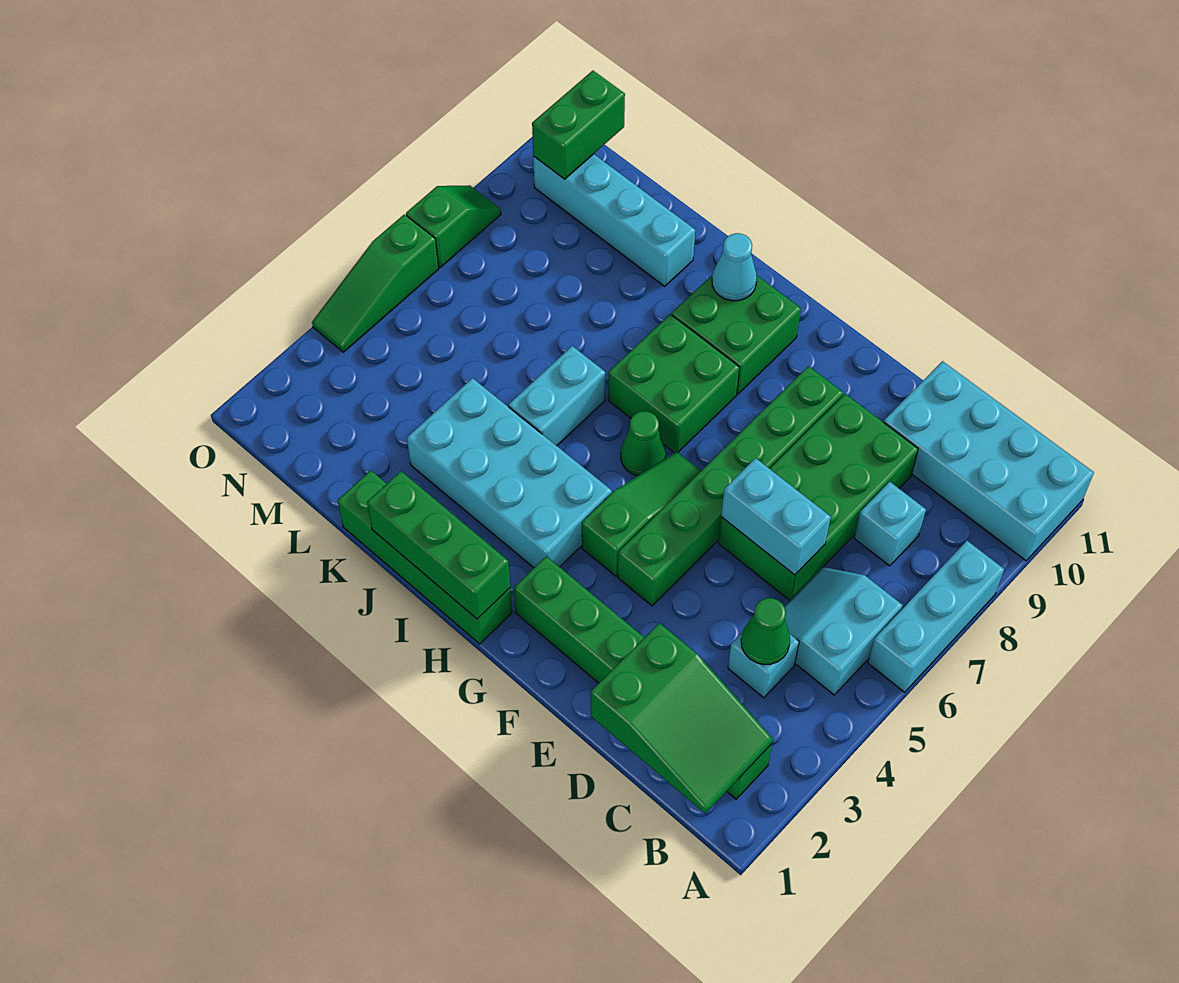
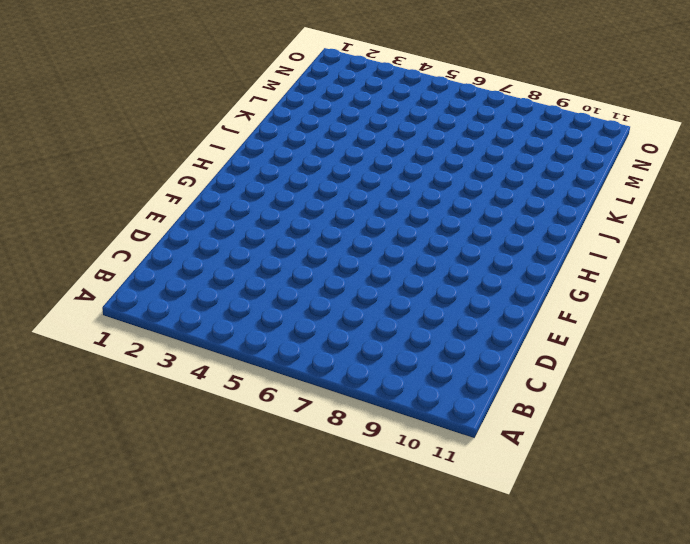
none -> cyan brick A6:A8 level 1
none -> cyan brick A10:D11 level 1
none -> green brick B2:G2 level 1

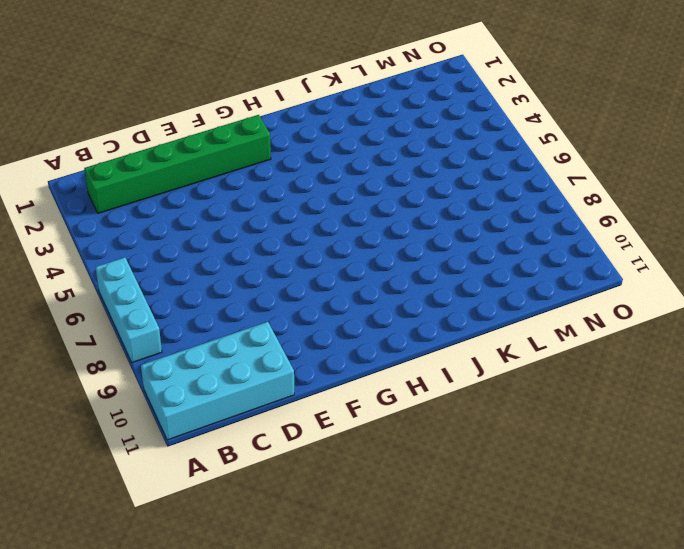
none -> cyan slope B5:C6 level 1 top B
none -> cyan brick C4 level 1
none -> cyan brick C8 level 1

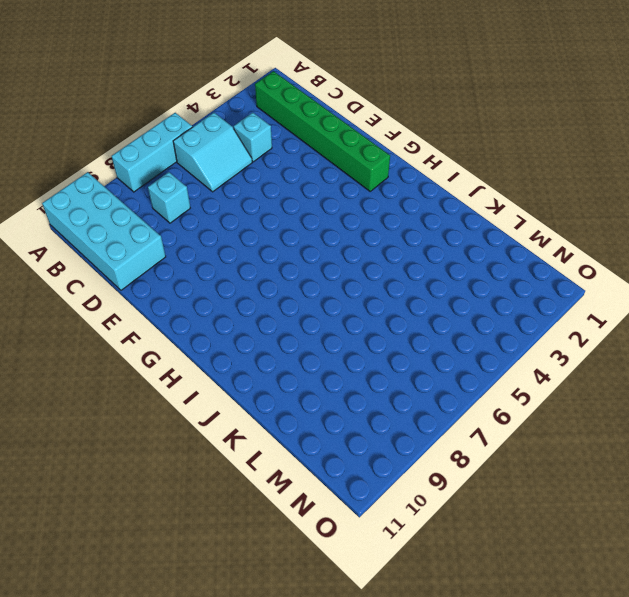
none -> green brick D6:E9 level 1
none -> green brick F4:F9 level 1
none -> green slope G4:G6 level 1 top 4

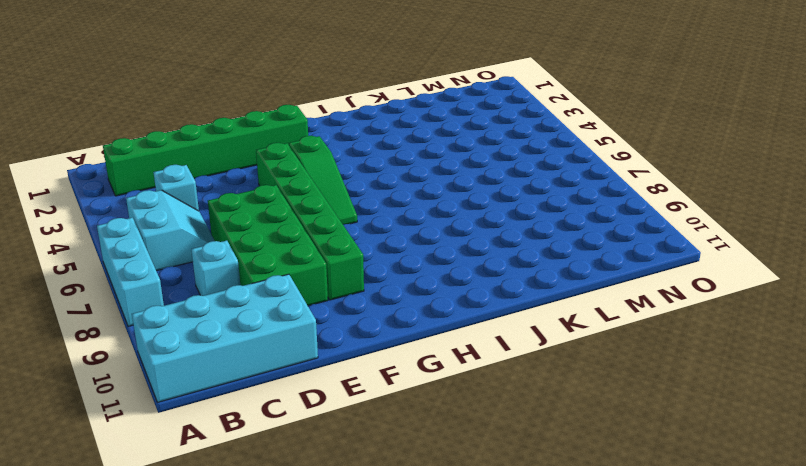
none -> green brick H1:K1 level 1
none -> cyan brick H3:K4 level 1
none -> green cone H6 level 1

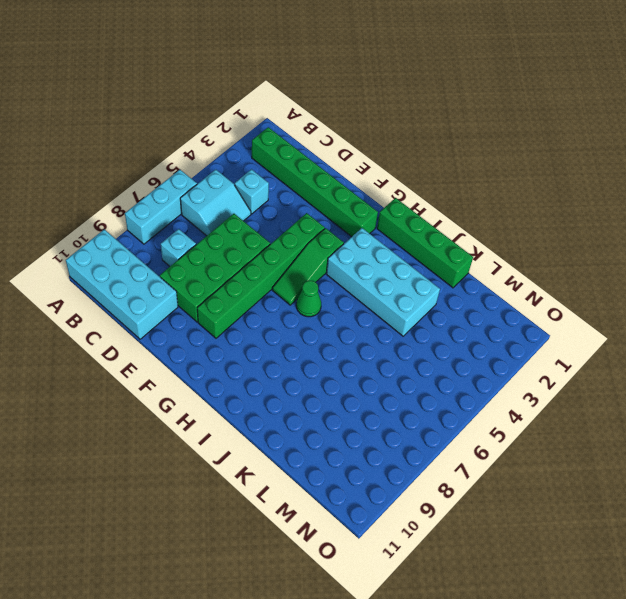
none -> green brick H7:I8 level 1
none -> green brick H9:I10 level 1
none -> cyan brick J5:J6 level 1

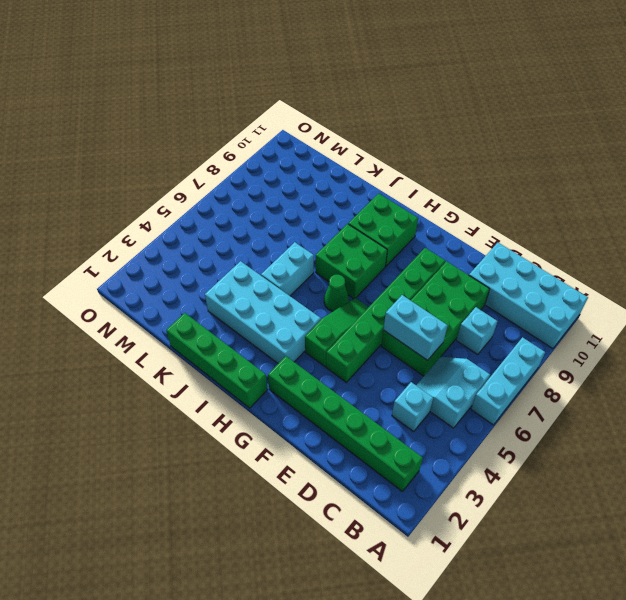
none -> cyan brick K10:N10 level 1
none -> green slope O4:O6 level 1 top 6
none -> green slope O7:O8 level 1 top 7

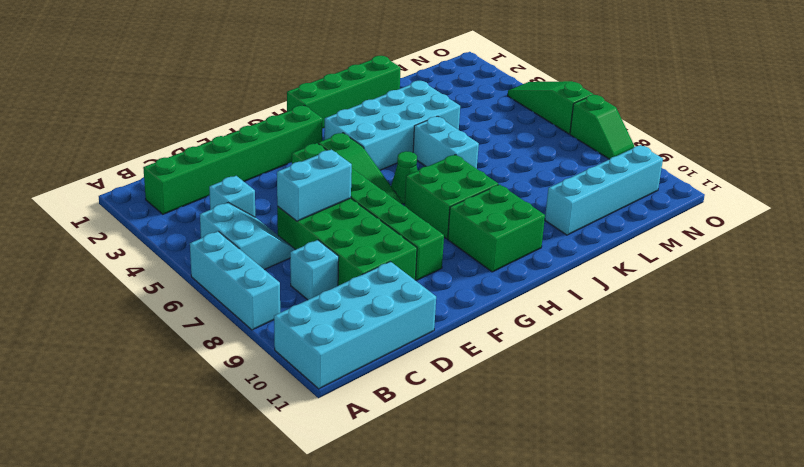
none -> green slope B1:D2 level 2 top D
none -> green cone C4 level 2
none -> green brick H1:J1 level 2

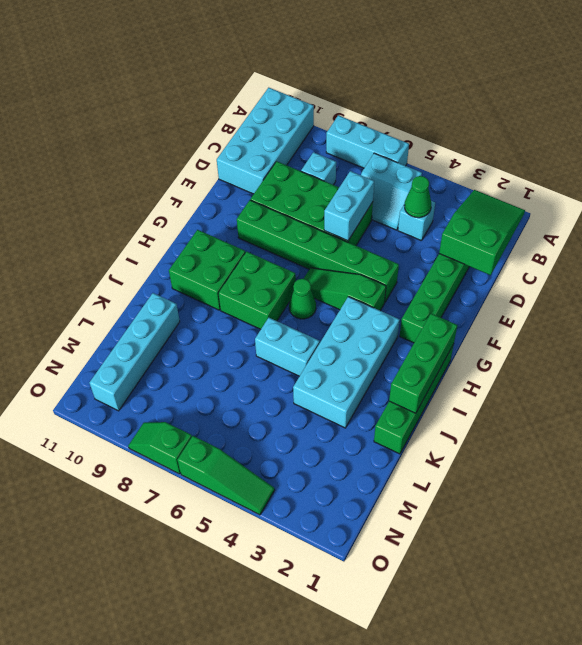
none -> cyan cone I10 level 2
none -> green brick N10:N11 level 2

